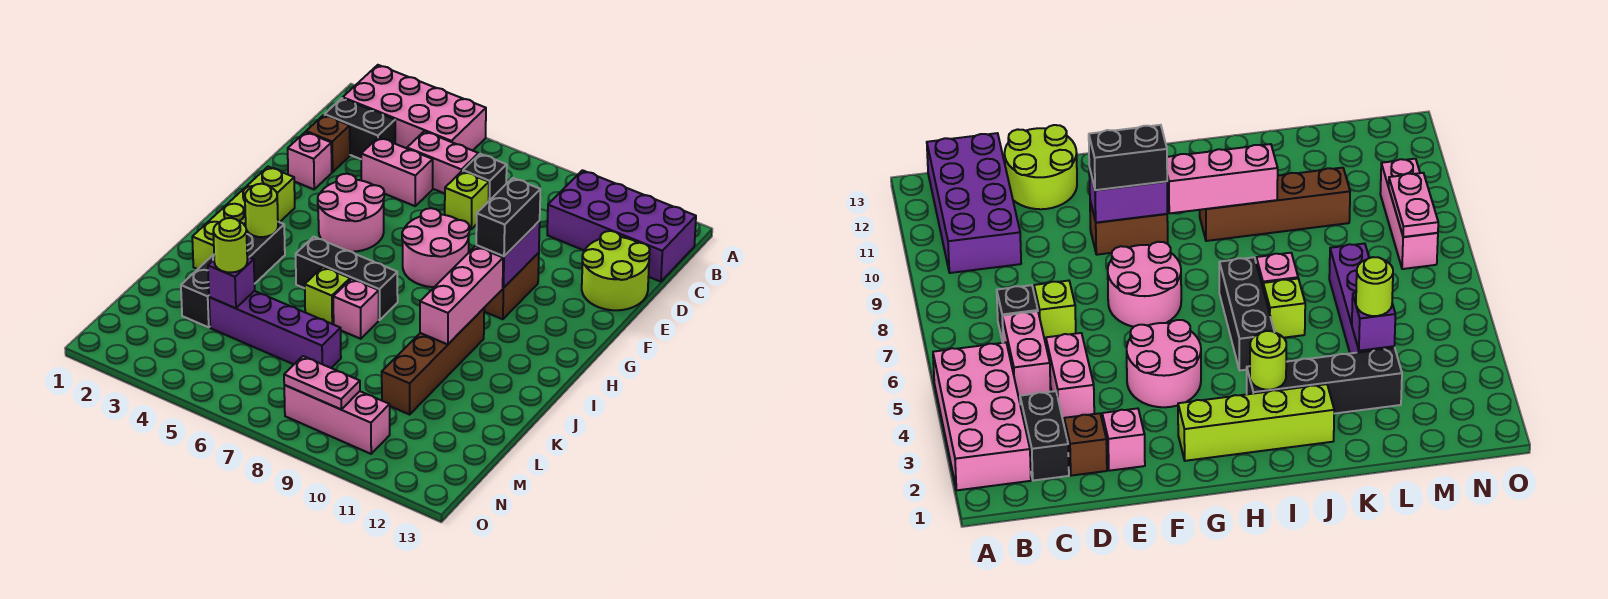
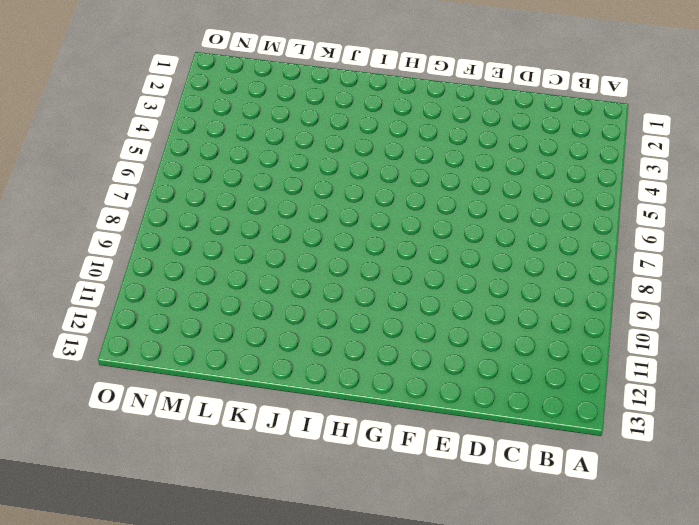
none -> pink brick A2:B5 level 1
none -> purple brick B10:C13 level 1
none -> black brick C2:C3 level 1

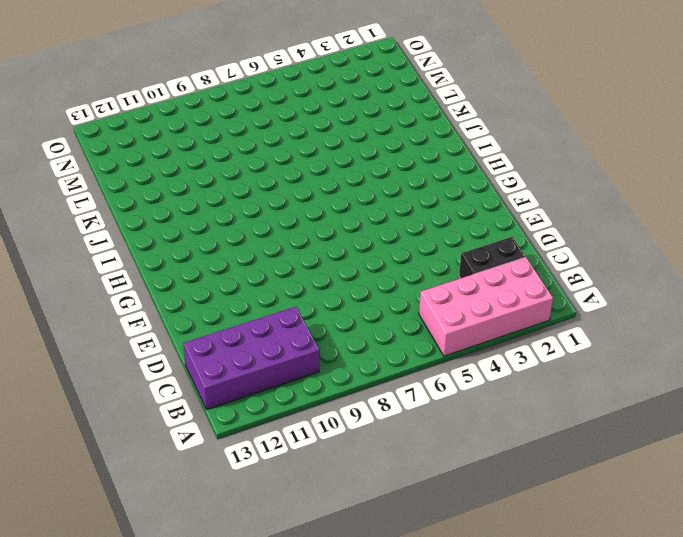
none -> pink brick C5:C6 level 1
none -> black brick C7 level 1
none -> brown brick D2 level 1

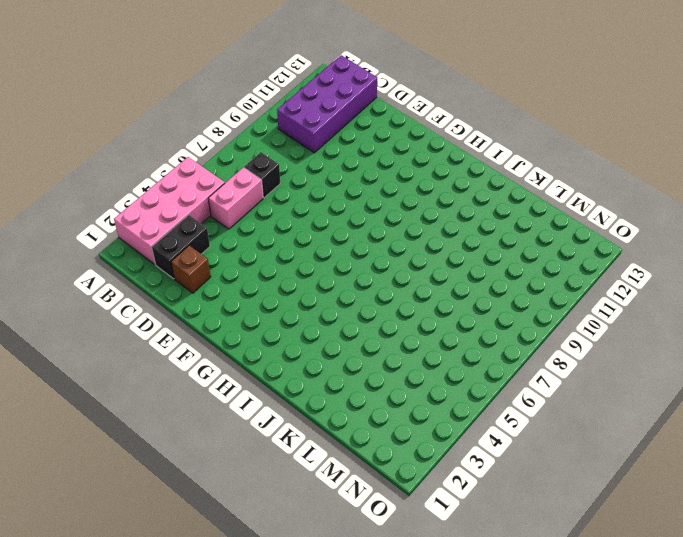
none -> pink brick D4:D5 level 1
none -> lime brick D7 level 1
none -> lime round brick D12:E13 level 1

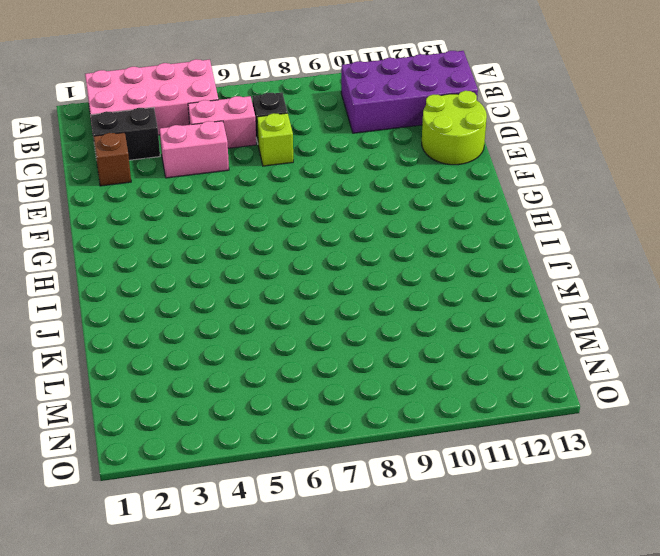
none -> pink brick E2 level 1
none -> pink round brick F4:G5 level 1
none -> pink round brick F7:G8 level 1

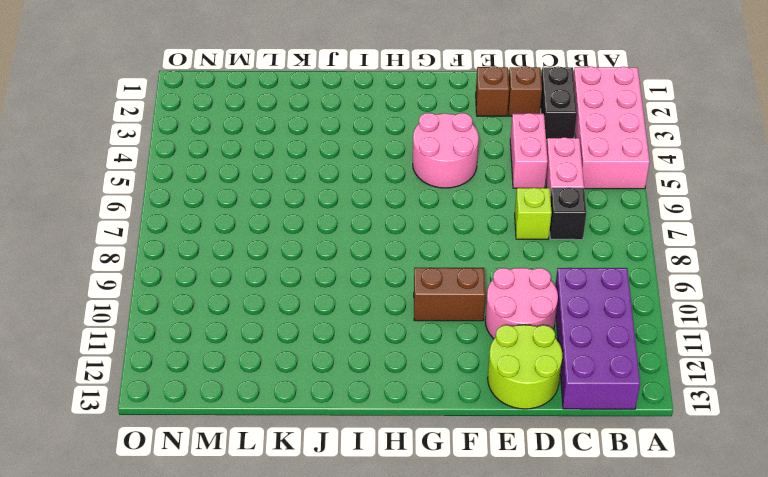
pink round brick D10:E11 level 1 -> pink round brick F7:G8 level 1
brown brick E2 level 1 -> pink brick E2 level 1
none -> lime brick G2:J2 level 1
none -> black brick I3:L3 level 1
none -> black brick I5:I7 level 1

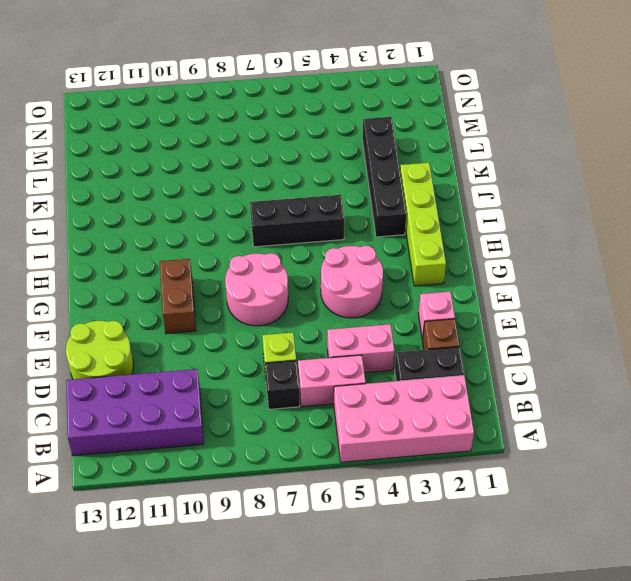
none -> brown brick I10:L10 level 1
none -> lime brick J6 level 1
none -> pink brick J7 level 1

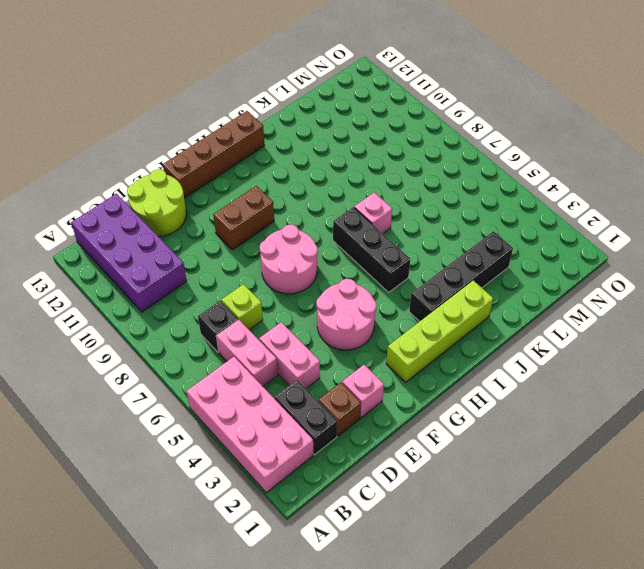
brown brick F13:I13 level 1 -> brown brick I10:L10 level 1
none -> lime brick J6 level 1
none -> purple brick L4:L7 level 1
none -> pink brick N8:N10 level 1

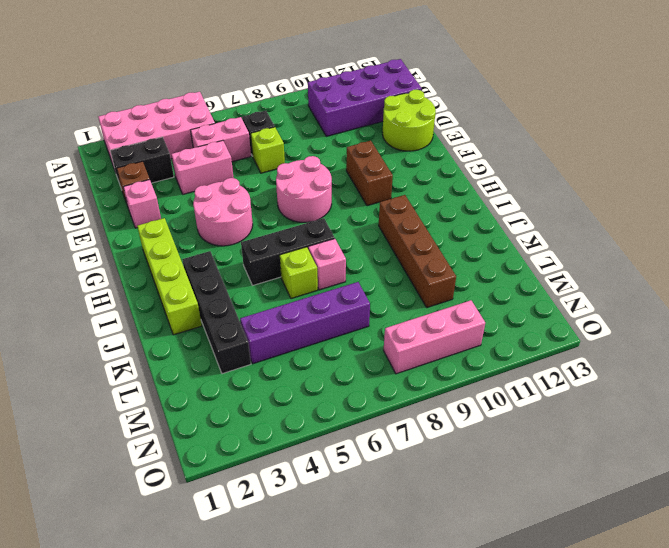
none -> purple brick F10:G10 level 2
none -> pink brick H10:J10 level 2
none -> lime round brick I3 level 2

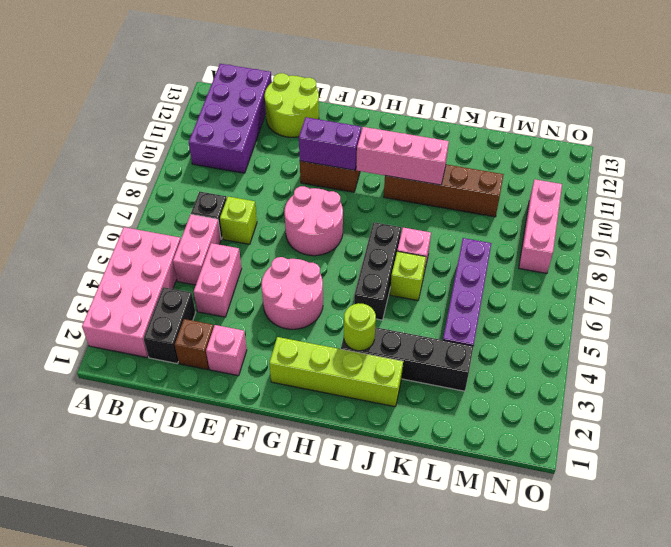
none -> purple brick L4 level 2
none -> pink plate N8:N9 level 2
none -> black brick F10:G10 level 3

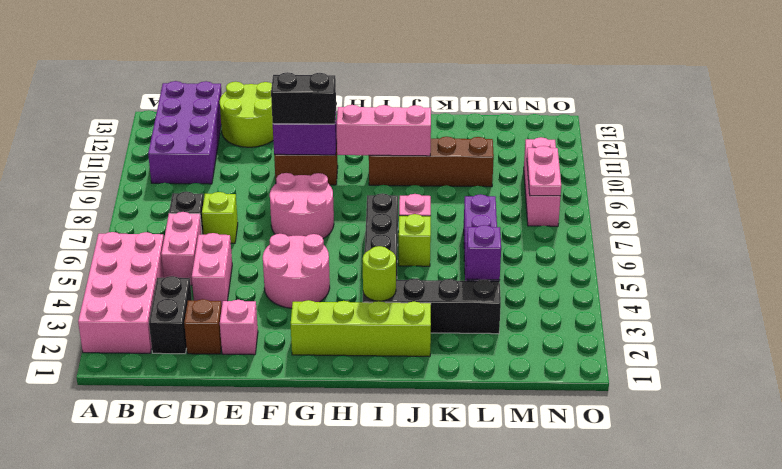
none -> lime round brick L4 level 3

